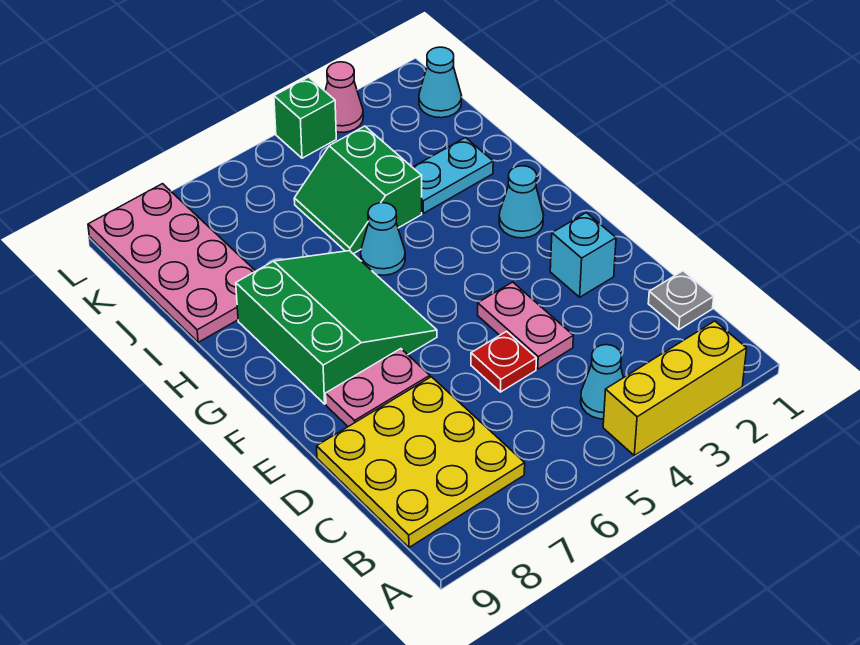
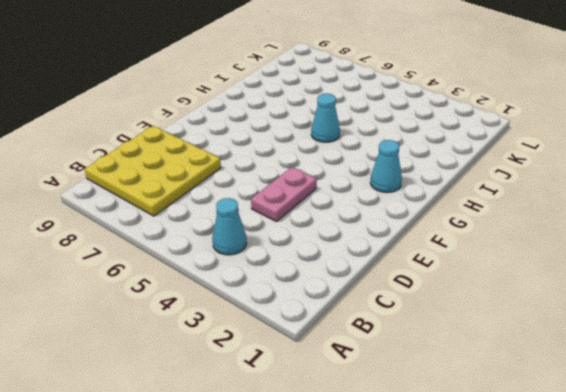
none -> yellow brick A2:A4 level 1
none -> grey plate C1 level 1
none -> red plate D5 level 1

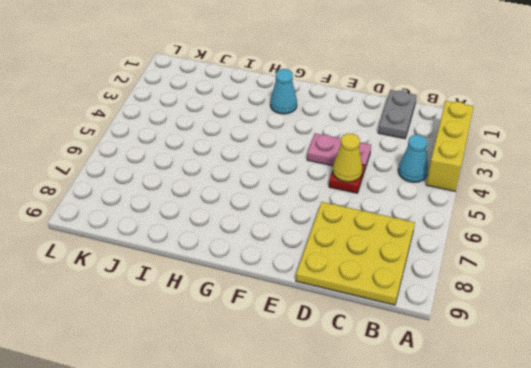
grey plate C1:C2 level 1 -> grey plate C1 level 1
yellow cone D5 level 2 -> none
none -> cyan brick E2 level 1
none -> pink plate E7:E8 level 1
none -> green slope F6:H8 level 1 top 8

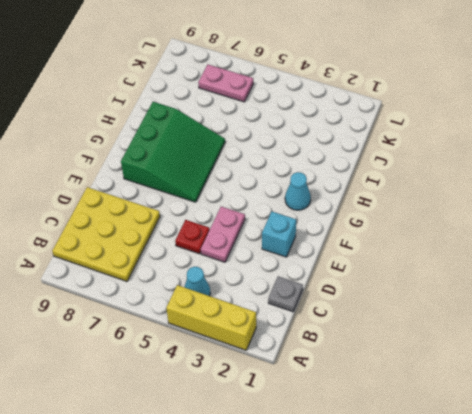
pink plate K6:K7 level 1 -> pink plate E7:E8 level 1
none -> cyan cone H5 level 1
none -> cyan plate I2:I3 level 1
none -> green slope I4:J5 level 1 top 4

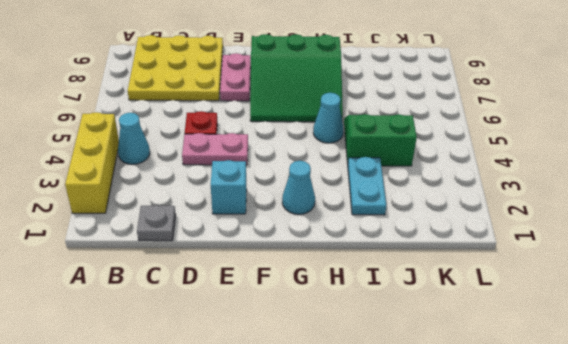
none -> pink plate I8:L9 level 1
none -> cyan cone K1 level 1
none -> pink cone L3 level 1

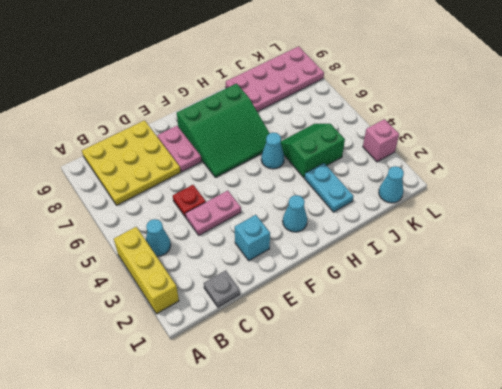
pink brick L3 level 1 -> pink cone L3 level 1
none -> green brick L4 level 1

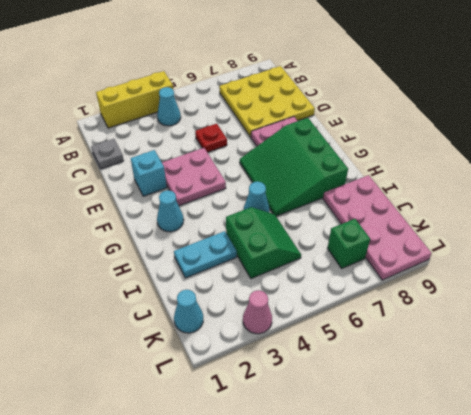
pink plate E3:F4 level 1 -> pink plate D4:E4 level 1
green brick K7 level 1 -> green brick L4 level 1

